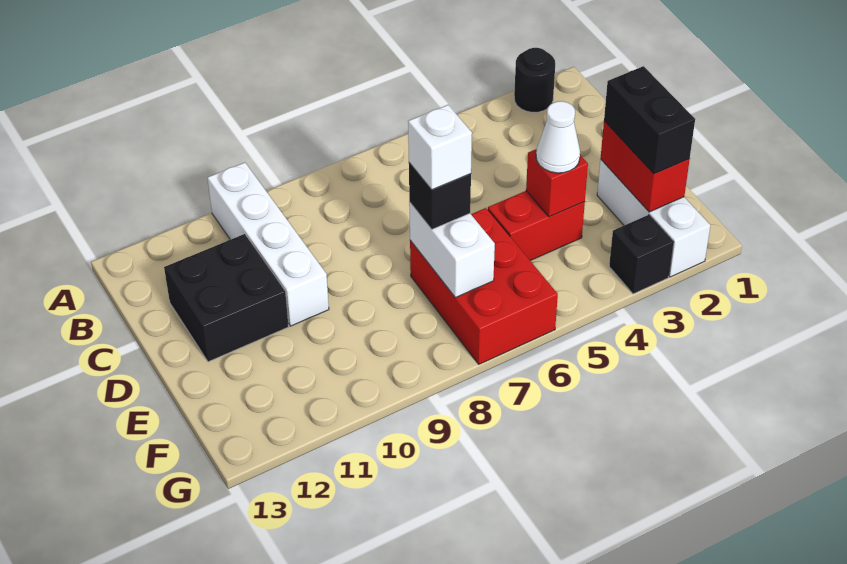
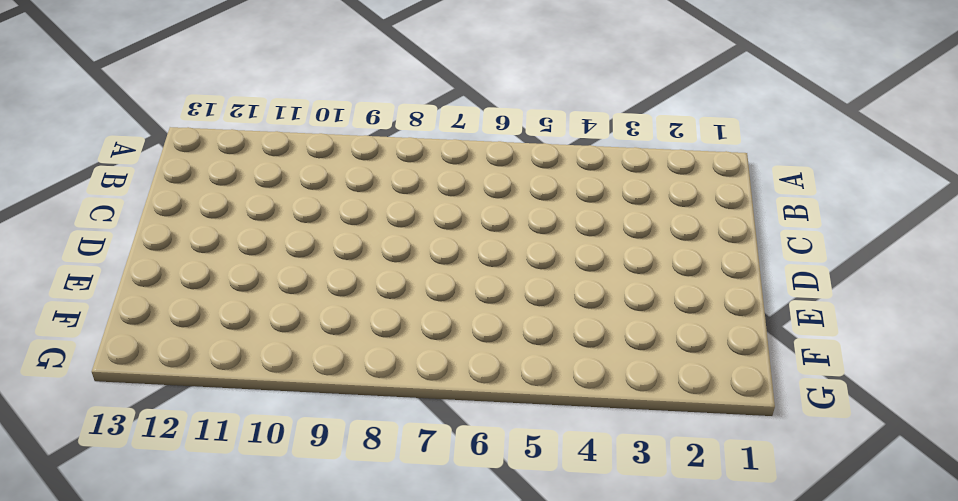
none -> black round brick A2 level 1
none -> white brick A10:D10 level 1
none -> black brick C11:D12 level 1

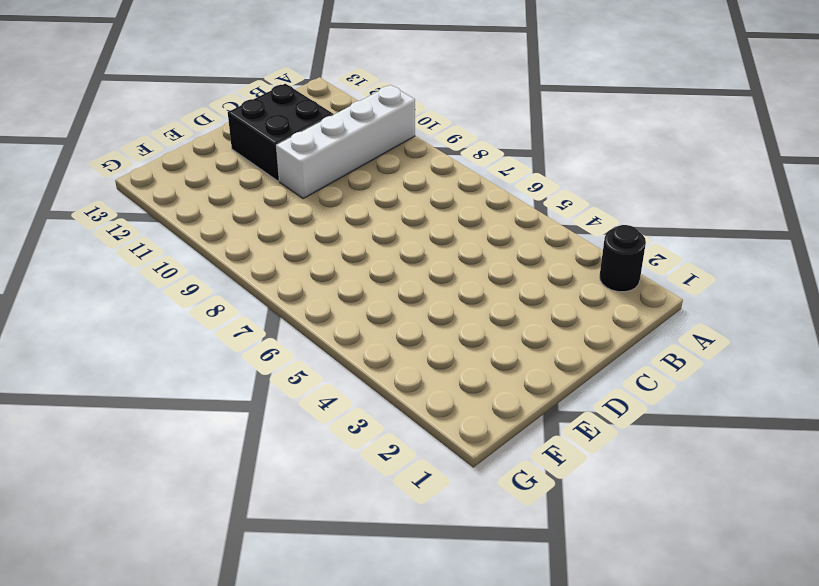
none -> white brick E2:G2 level 1
none -> red brick E4:E5 level 1
none -> red brick E6:G7 level 1

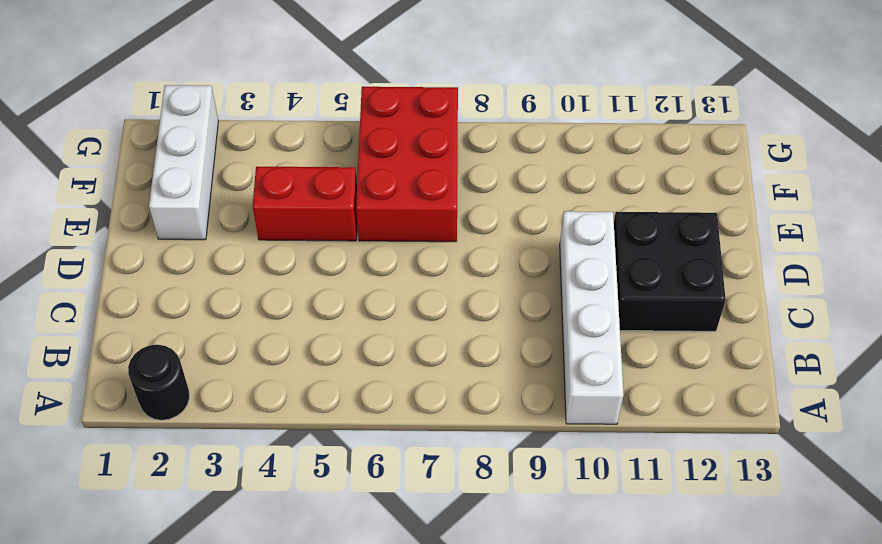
none -> black brick G3 level 1
none -> red brick E2:F2 level 2
none -> red brick E4 level 2

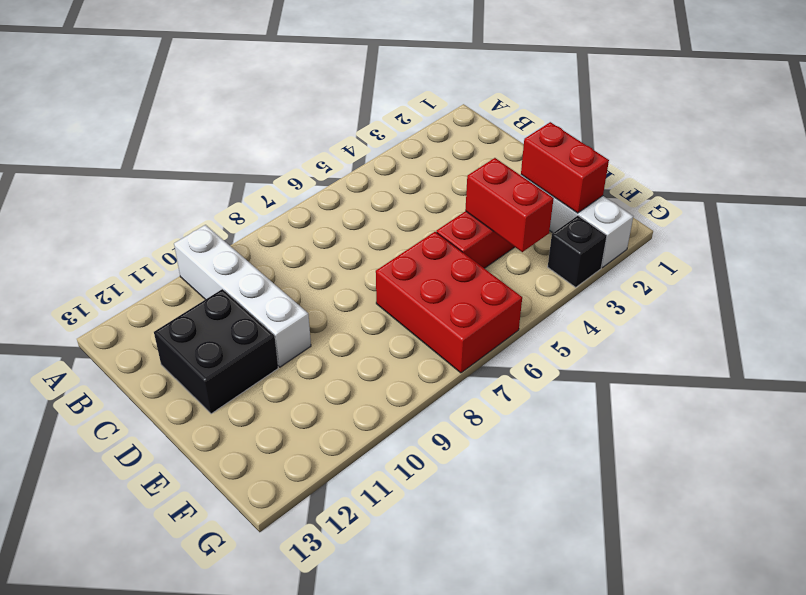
red brick E4:F4 level 2 -> red brick E4 level 2
none -> black round brick A2 level 1
none -> white brick E7:F7 level 2
none -> black brick E2:F2 level 3

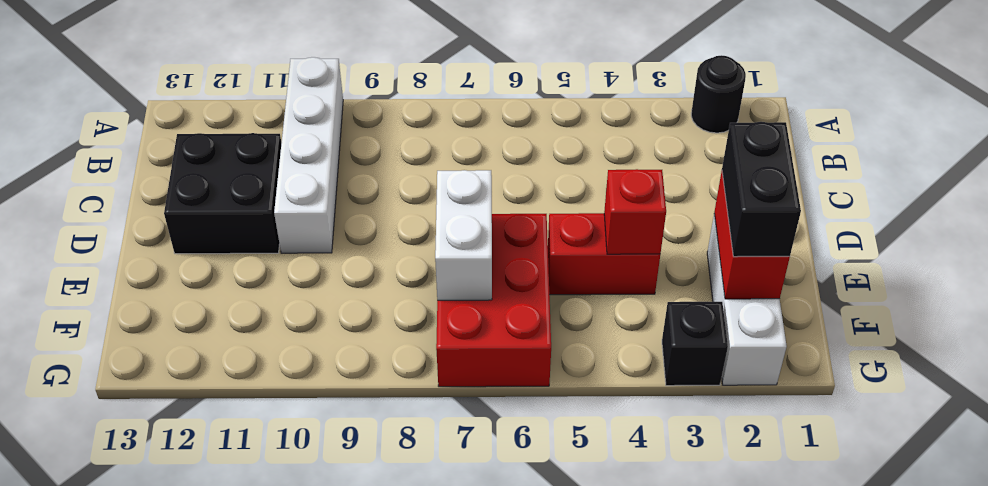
none -> white cone E4 level 3
none -> black brick E7 level 3
none -> white brick E7 level 4

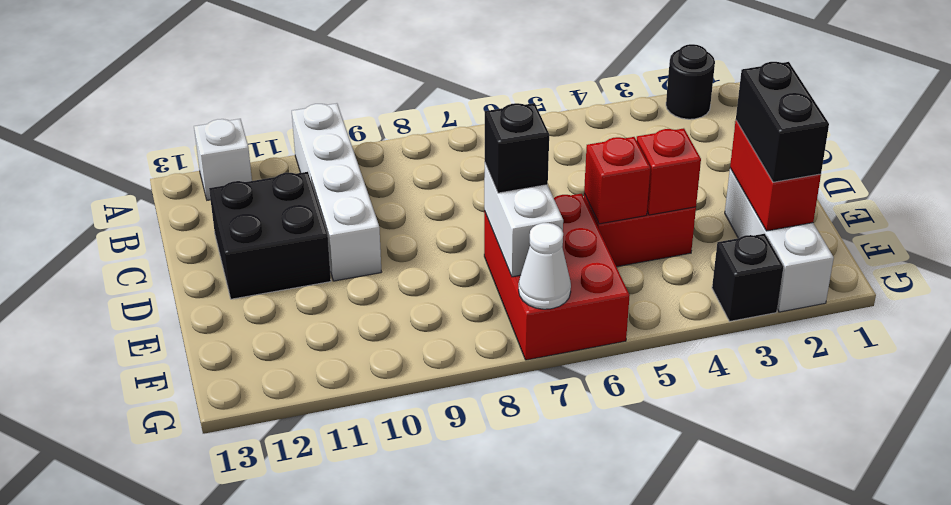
white brick A12 level 1 -> white brick E7 level 4
red brick E5 level 2 -> none
white cone G7 level 2 -> white cone E4 level 3

